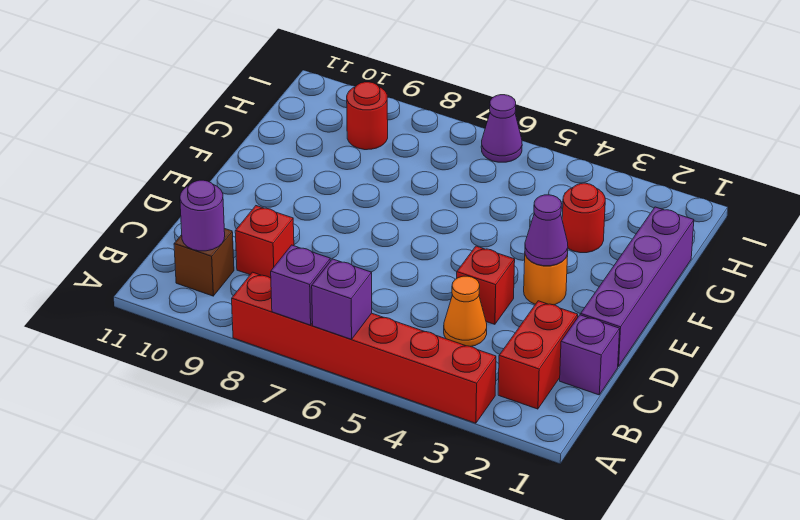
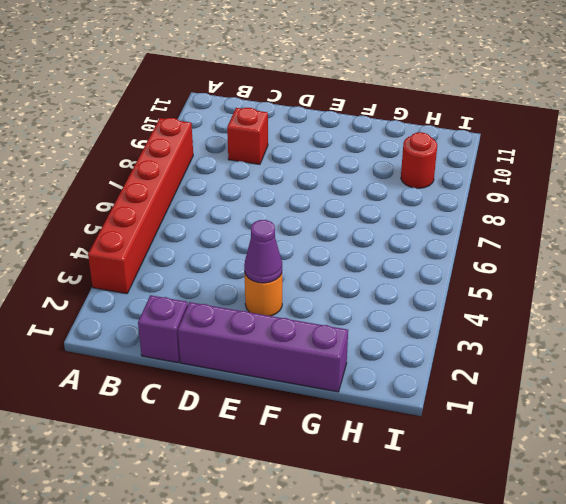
none -> red brick B2:C2 level 1
none -> brown brick B10 level 1
none -> orange cone C4 level 1

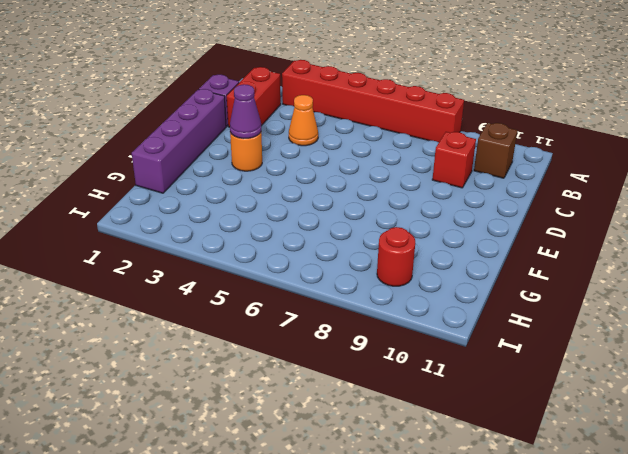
none -> red brick D4 level 1
none -> red round brick G3 level 1
none -> purple cone I6 level 1

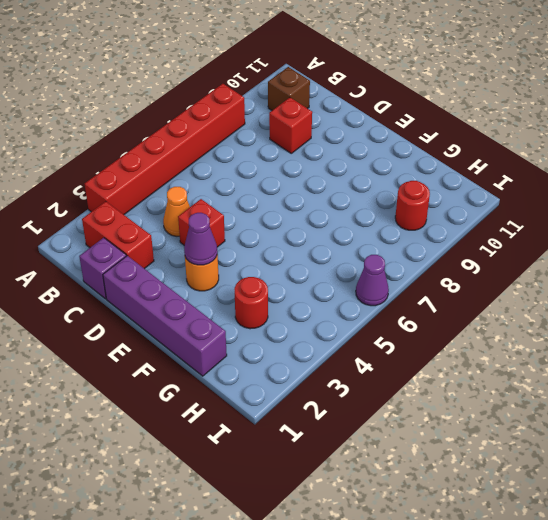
none -> purple brick A6 level 2
none -> purple brick A7 level 2
none -> purple round brick B10 level 2

